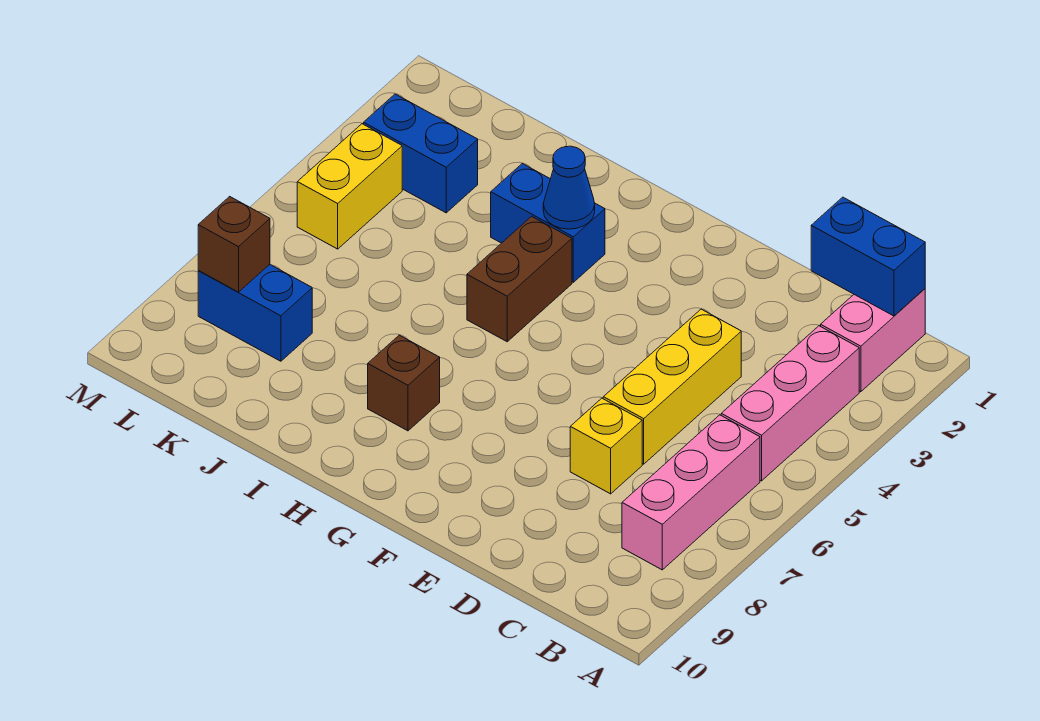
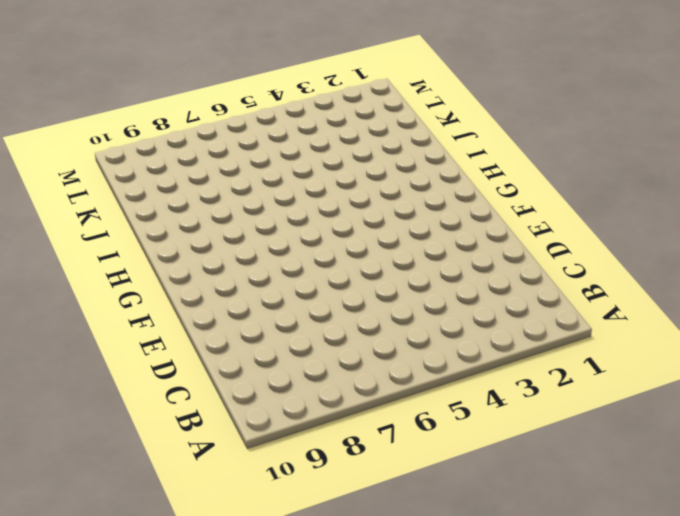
none -> pink brick B1:B2 level 1
none -> pink brick B3:B5 level 1
none -> pink brick B6:B8 level 1

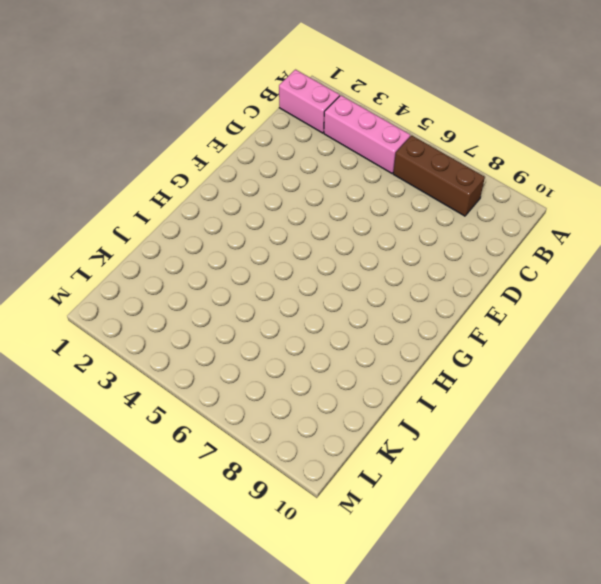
brown brick B6:B8 level 1 -> pink brick B6:B8 level 1
none -> yellow brick D4:D6 level 1
none -> yellow brick D7 level 1
none -> blue brick H3:I3 level 1

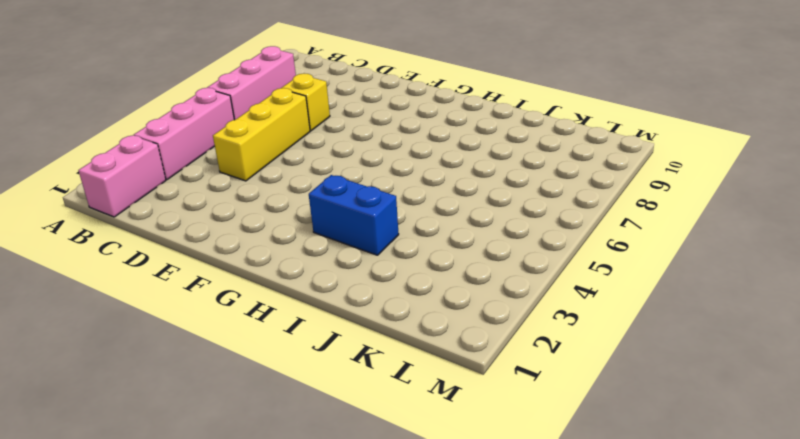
none -> brown brick H4:H5 level 1
none -> brown brick H8 level 1
none -> blue brick K3:L3 level 1

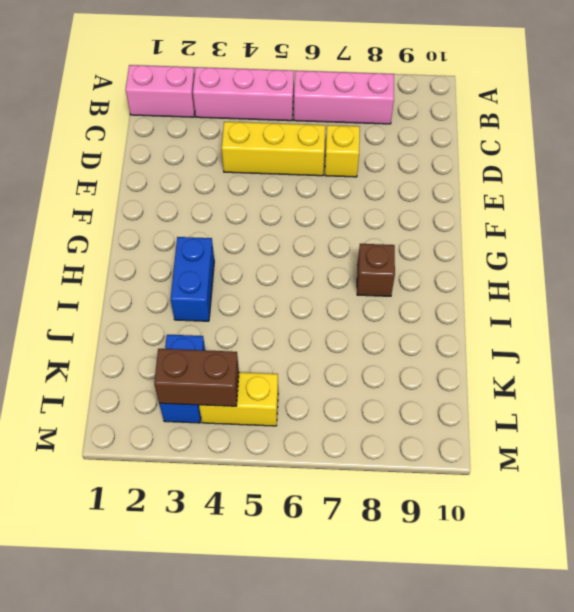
brown brick L3:L4 level 2 -> brown brick H4:H5 level 1
none -> blue brick K8:L8 level 1
none -> blue brick B1:C1 level 2
none -> blue cone H3 level 2

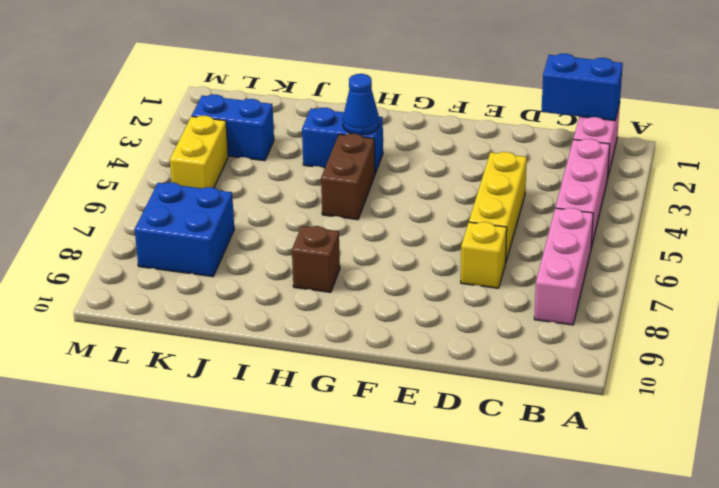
blue brick K7:L8 level 1 -> blue brick K8:L8 level 1
none -> brown brick L8 level 2

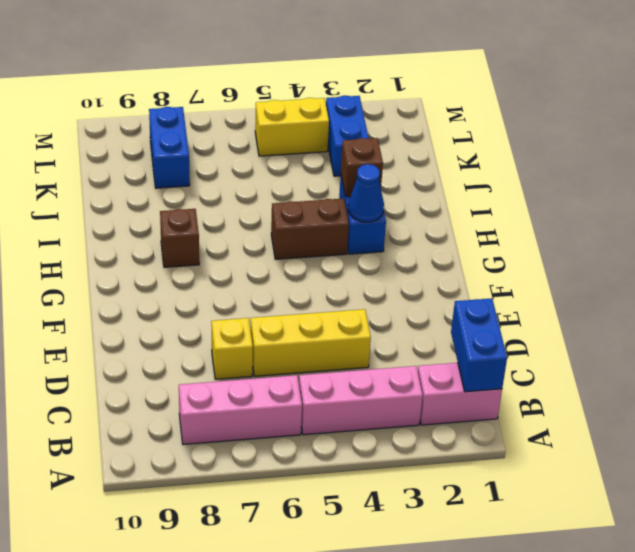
brown brick I3 level 2 -> brown brick L8 level 2

